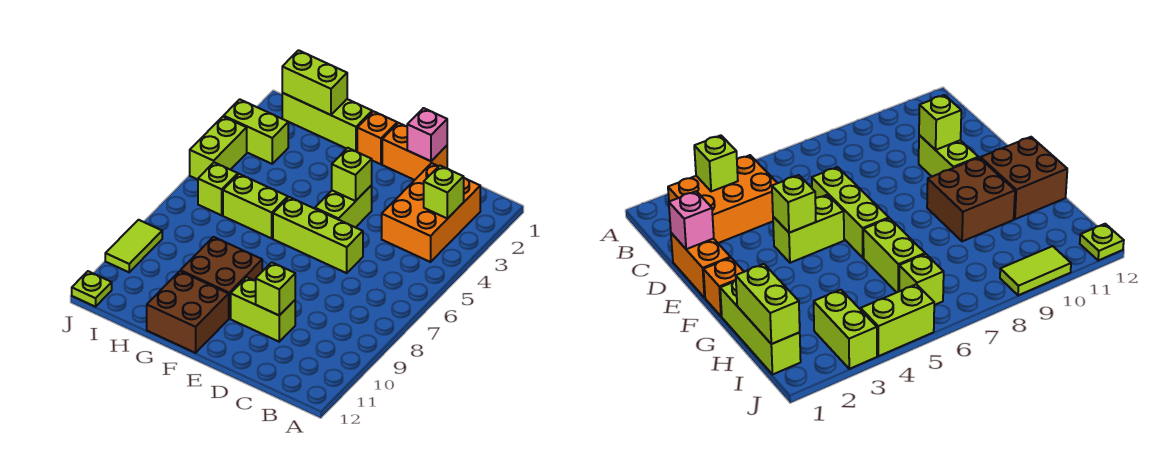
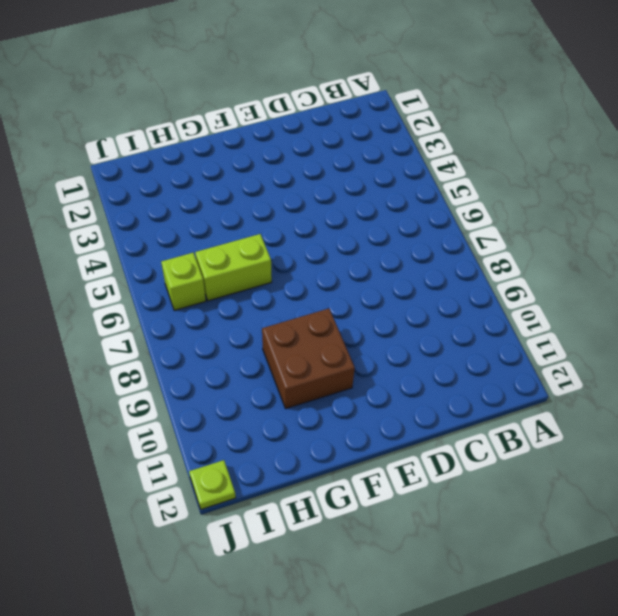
none -> orange brick B2:C4 level 1
none -> orange brick D1:E1 level 1
none -> lime brick D6:F6 level 1

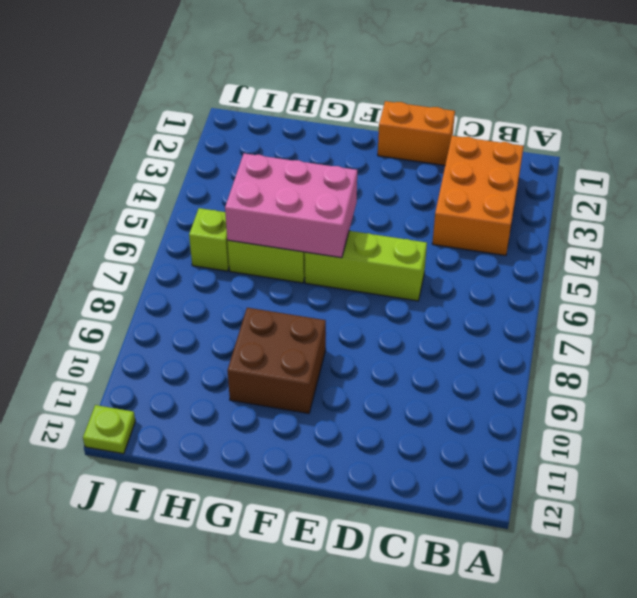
pink brick F5:H6 level 2 -> none
none -> lime brick D10:E10 level 1
none -> lime brick E4:E5 level 1
none -> orange brick F1 level 1

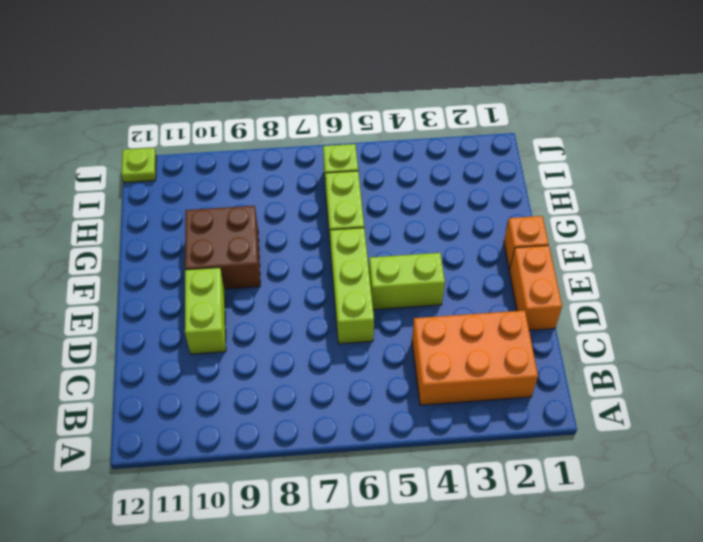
none -> brown brick F11:G12 level 1
none -> lime brick G1:I1 level 1
none -> lime brick I3:J3 level 1

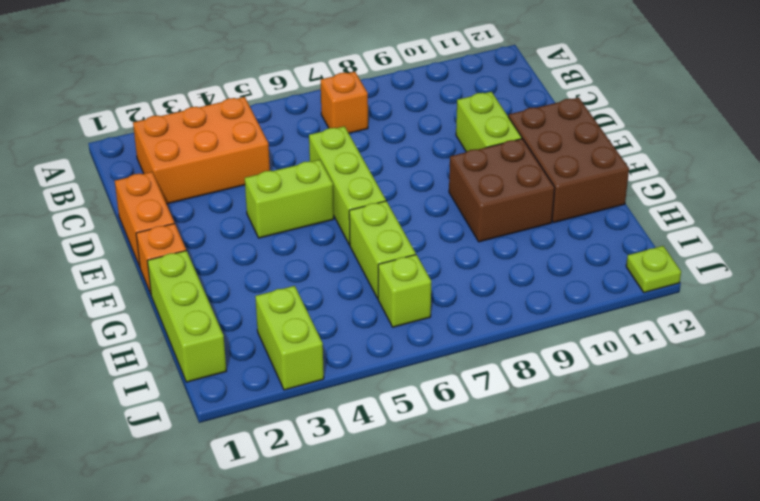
orange brick B7 level 1 -> none
brown brick E11:G12 level 1 -> brown brick F11:G12 level 1
none -> lime brick J4:J5 level 1
none -> lime tile J9:J10 level 1
none -> lime brick B3 level 2

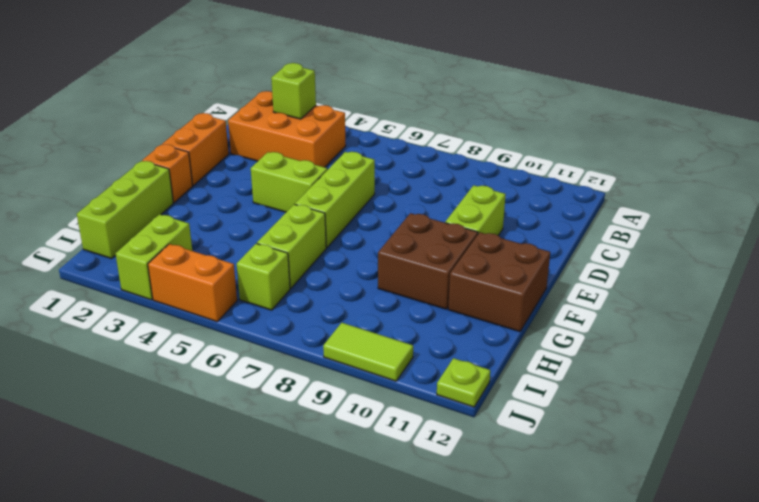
orange brick J4:J5 level 1 -> lime brick J4:J5 level 1
none -> pink brick D1 level 2
none -> lime brick D10 level 2
none -> lime brick E4 level 2

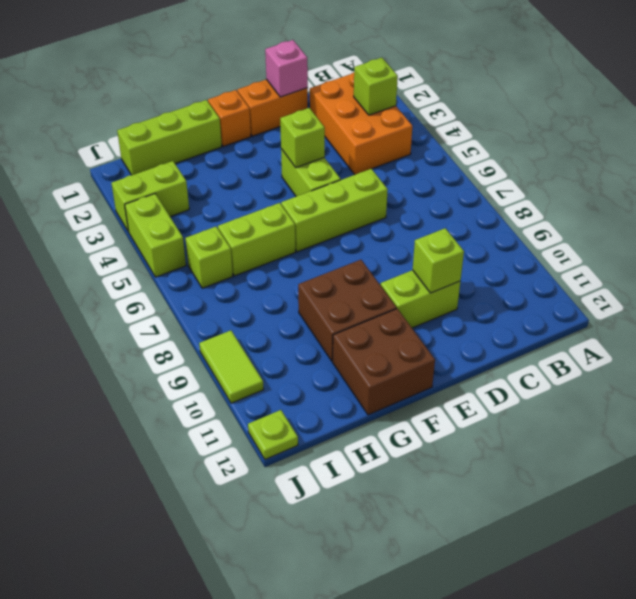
none -> lime brick H1:I1 level 2

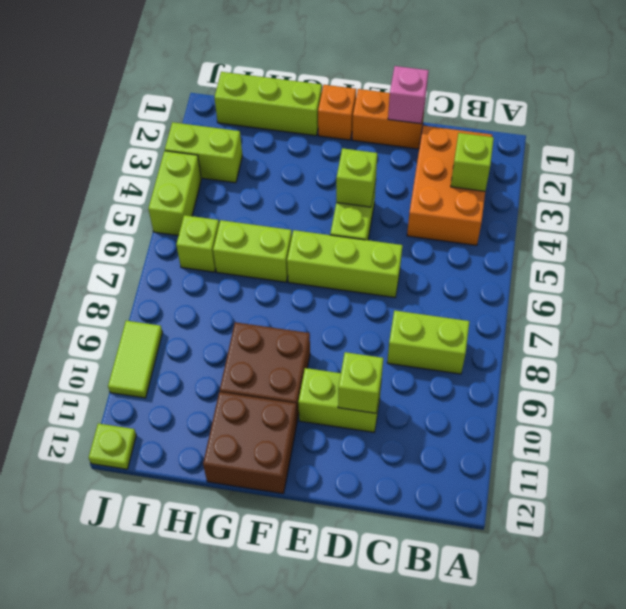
lime brick B8:C8 level 1 -> lime brick H1:I1 level 2

